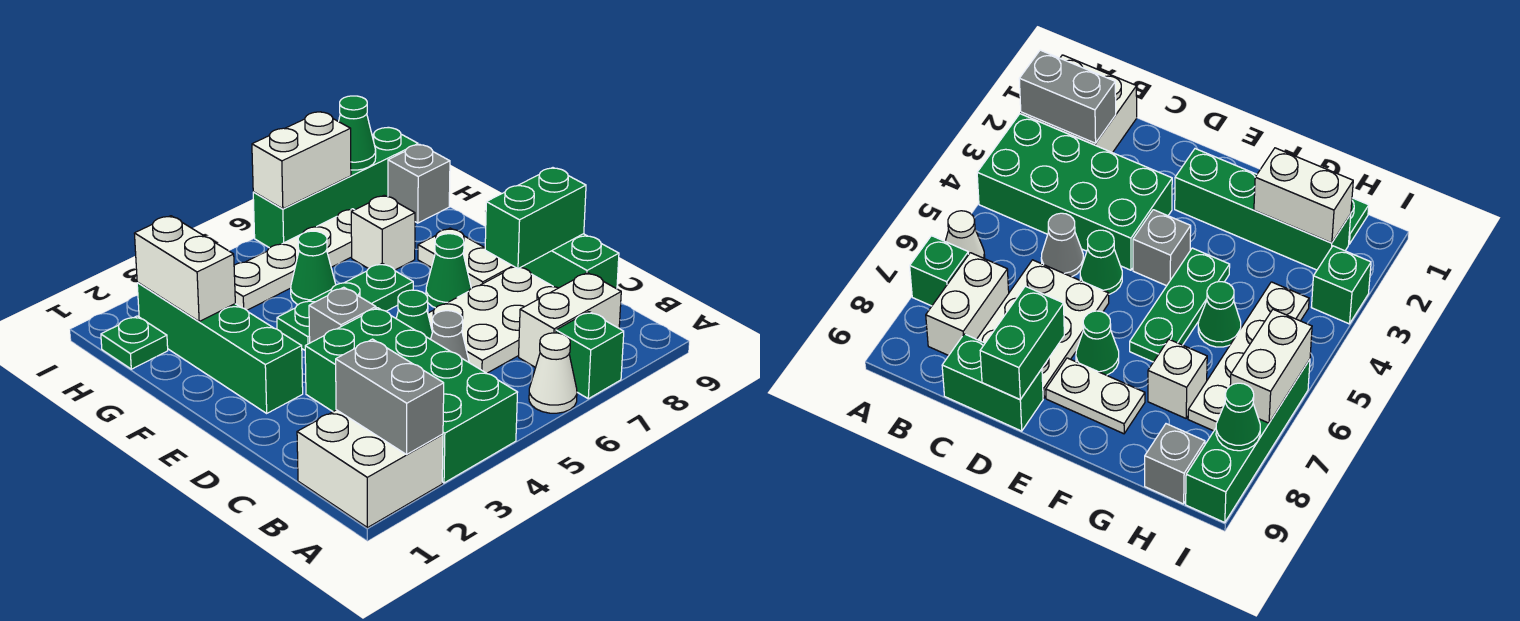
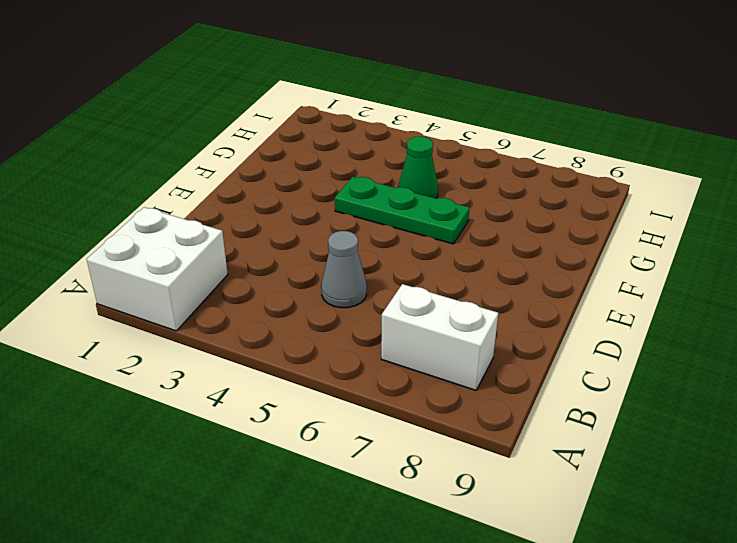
none -> green brick A3:D4 level 1
none -> white cone A6 level 1
none -> green brick A7 level 1

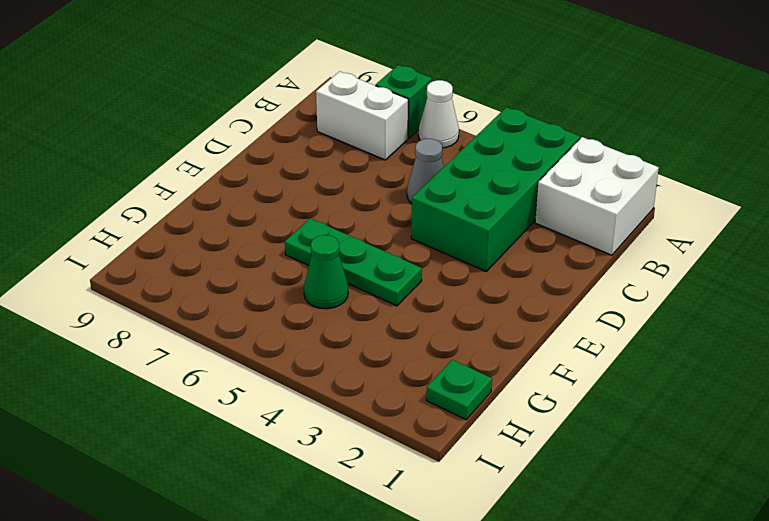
none -> white plate C6:D8 level 1
none -> green brick C9:D9 level 1
none -> green cone D5 level 1

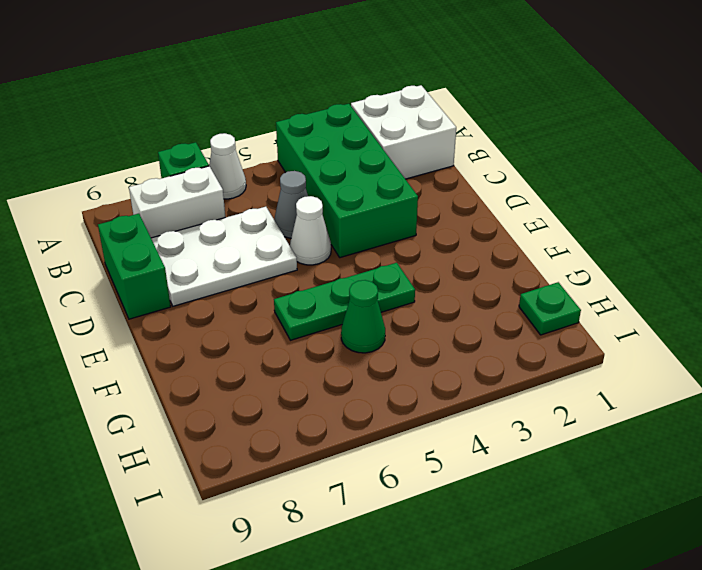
white cone D5 level 1 -> green cone D5 level 1
none -> green brick E2:H2 level 1
none -> grey brick E4 level 1
none -> green cone E7 level 1

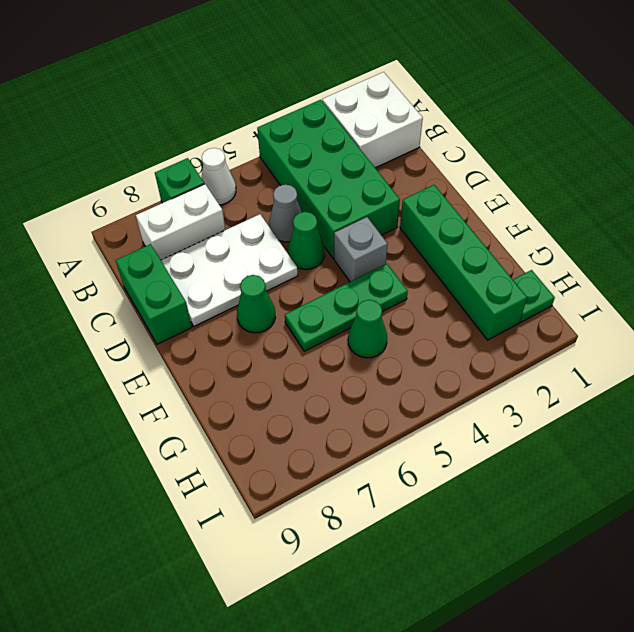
none -> white plate E8:F8 level 1
none -> white brick G7 level 1
none -> white plate H4:H7 level 1

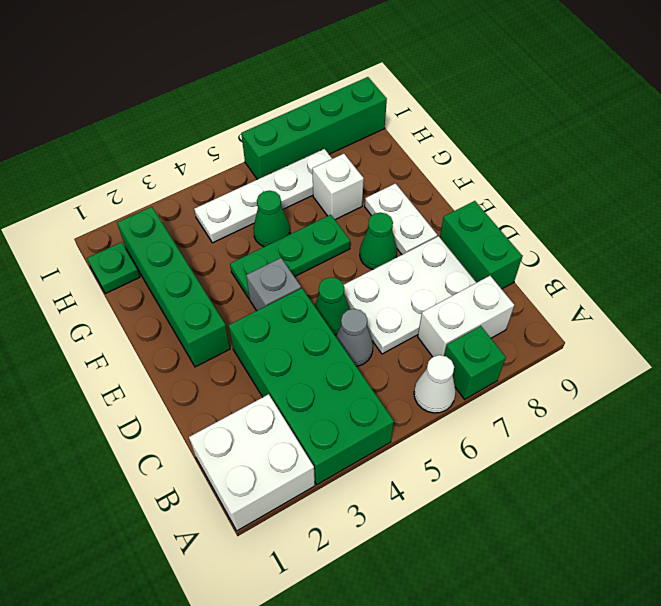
none -> grey brick H9 level 1
none -> green brick I3 level 1
none -> grey brick A2:B2 level 2

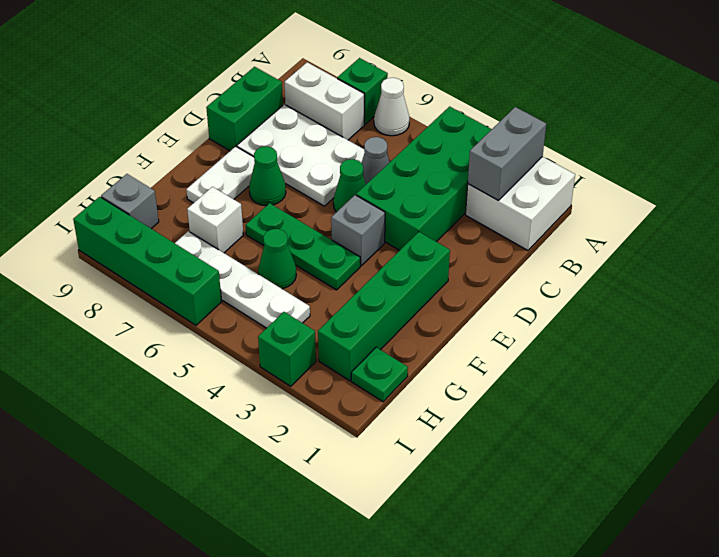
none -> green brick D8:D9 level 2
none -> white brick G2:H2 level 2
none -> white brick I6:I7 level 2

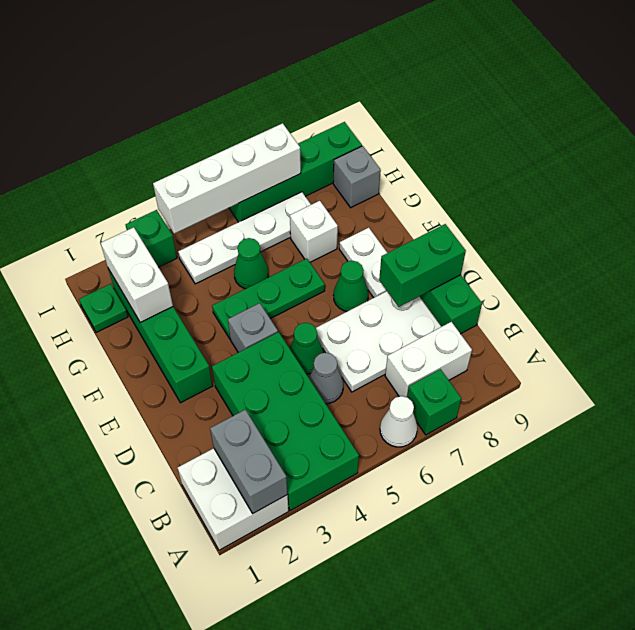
white brick I4:I7 level 2 -> white brick I6:I7 level 2
none -> green cone I8 level 2

